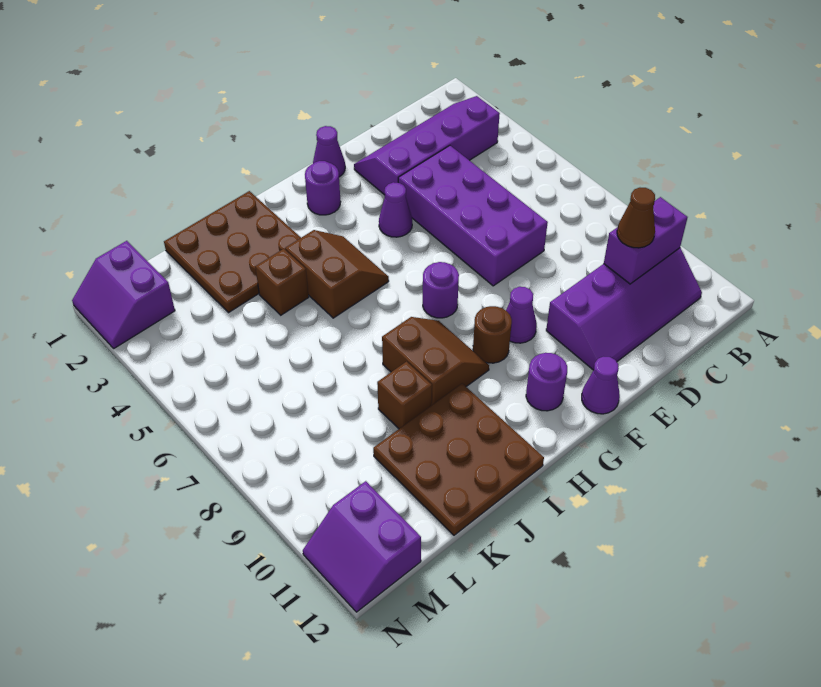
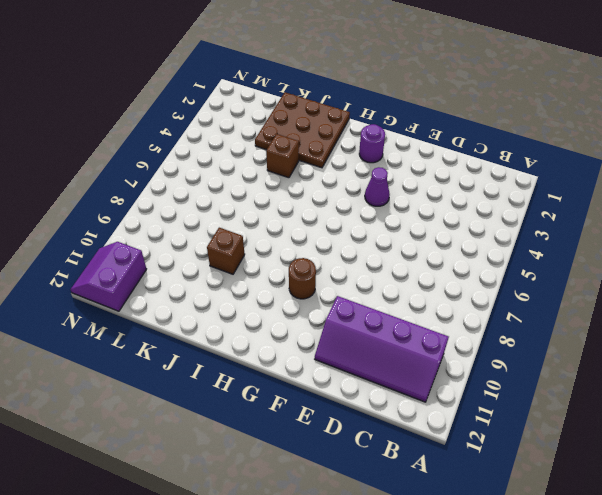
none -> purple slope B2:E3 level 1 top 3
none -> purple brick D4:E7 level 1
none -> purple cone F1 level 1

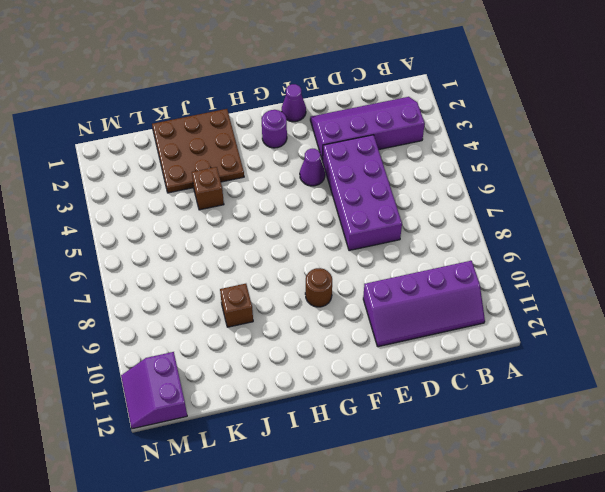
none -> purple cone F9 level 1
none -> purple cone F12 level 1
none -> purple round brick G7 level 1

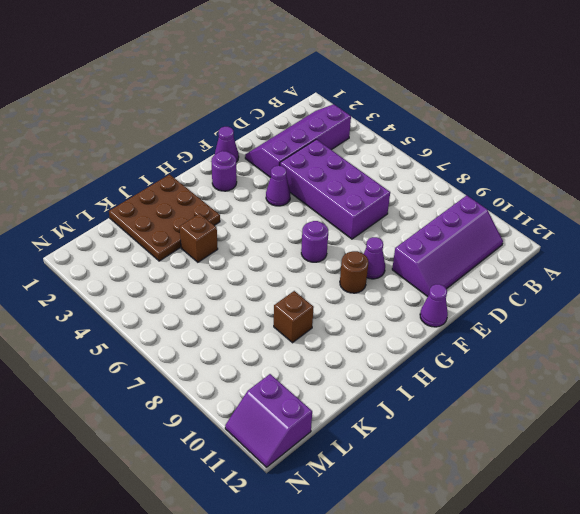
none -> purple round brick G11 level 1
none -> brown slope H4:I5 level 1 top I
none -> brown slope H8:I9 level 1 top I

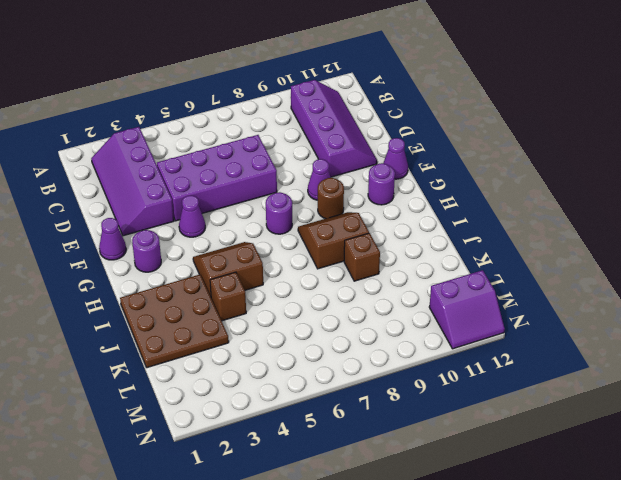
none -> brown plate I10:K12 level 1
none -> purple slope M1:N2 level 1 top M
none -> purple brick B10:C10 level 2

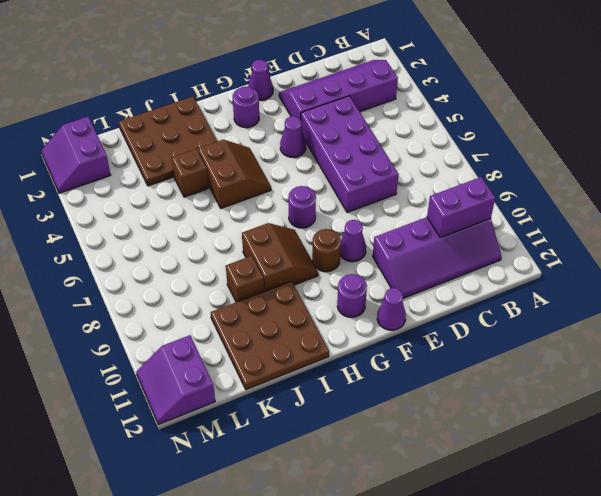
none -> brown cone C10 level 3

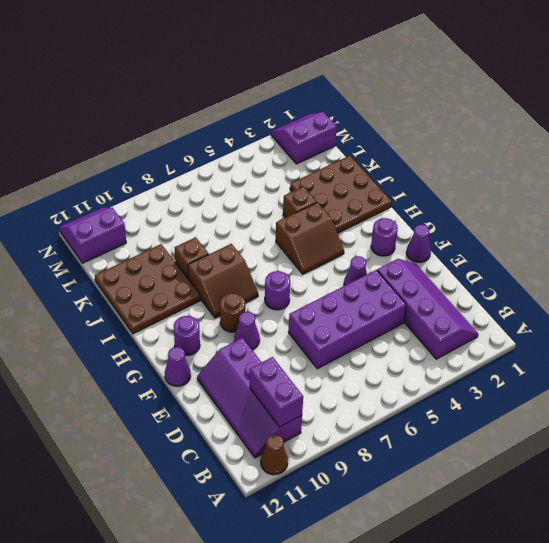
brown cone A11 level 1 -> brown cone C10 level 3

